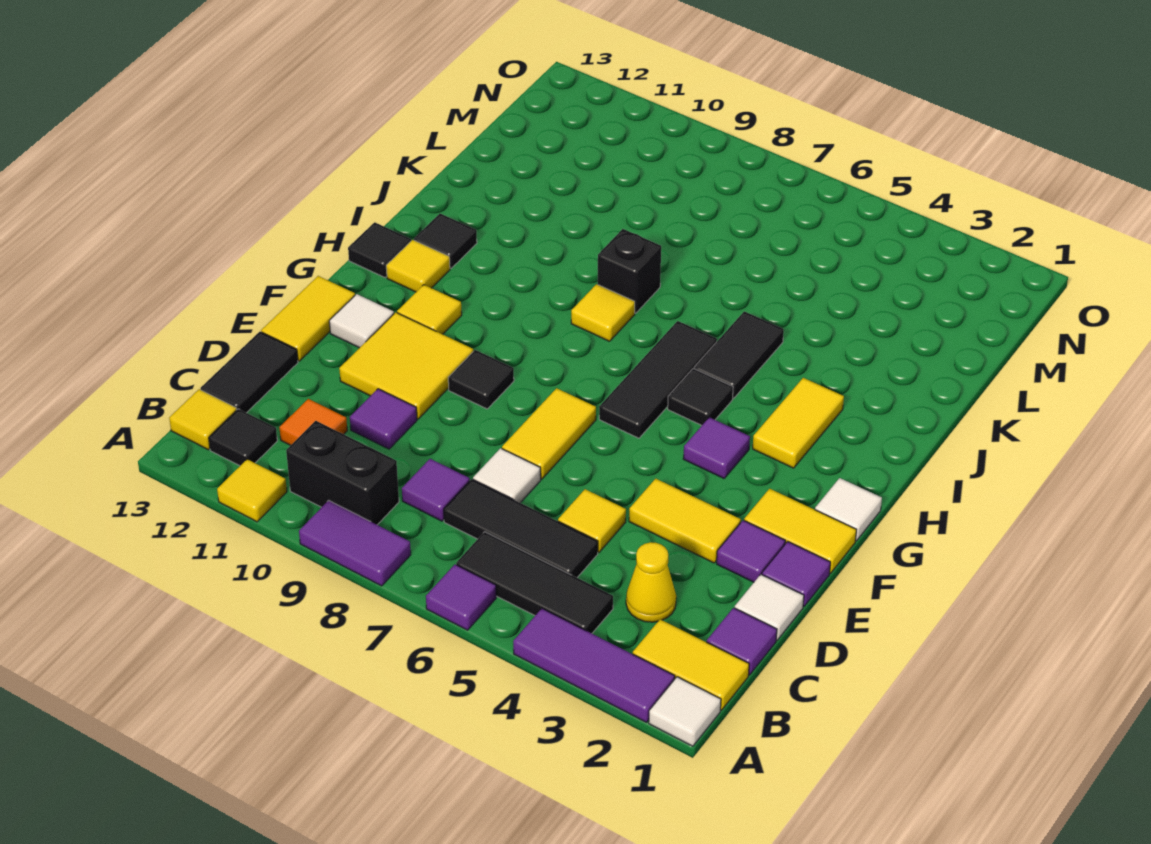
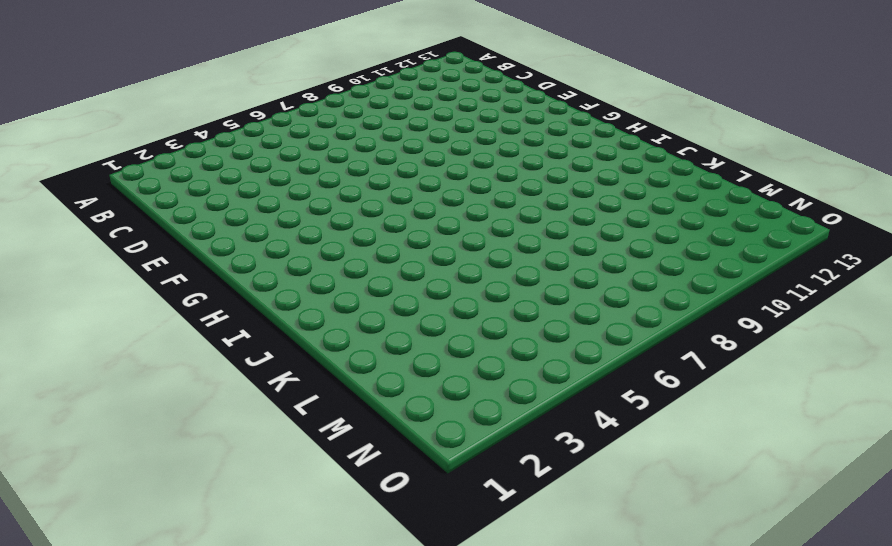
none -> white tile A1 level 1
none -> purple tile A2:A4 level 1
none -> purple tile A6 level 1
none -> purple tile A8:A9 level 1

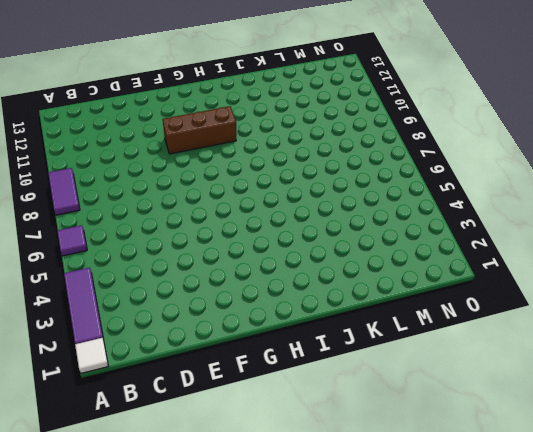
brown brick F10:H10 level 1 -> yellow tile E10:F11 level 1
none -> yellow tile A11 level 1
none -> yellow tile B1:B2 level 1
none -> black tile B4:B6 level 1
none -> black brick B9:B10 level 1

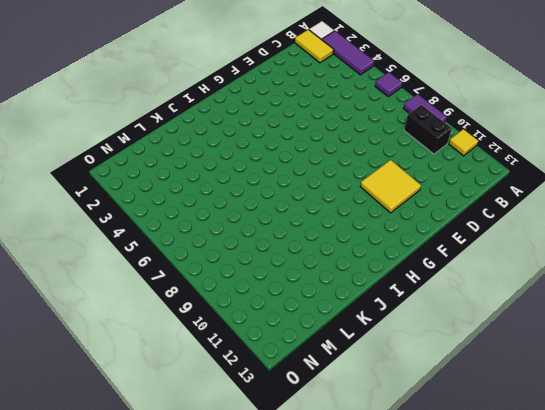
none -> black tile B4:B6 level 1
none -> black tile B12 level 1
none -> yellow tile B13 level 1
none -> purple tile C1 level 1

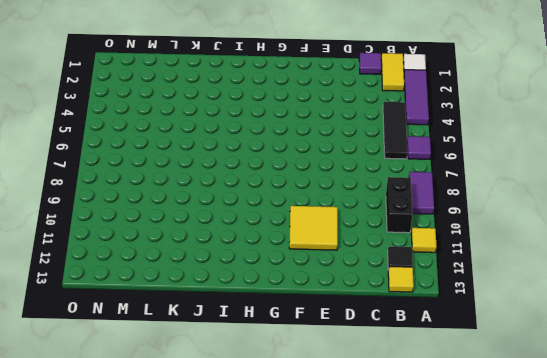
none -> yellow cone C3 level 1
none -> black tile C5:C7 level 1
none -> purple tile C8 level 1
none -> orange tile C11 level 1

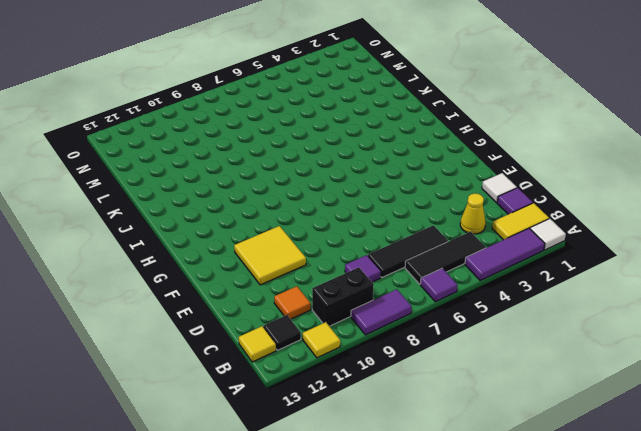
none -> black tile C13:D13 level 1
none -> yellow tile D5 level 1
none -> white tile D7 level 1
none -> purple tile D10 level 1

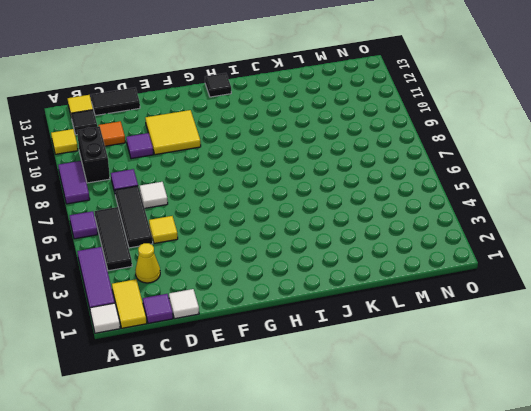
none -> purple tile E1 level 1
none -> purple tile E2 level 1
none -> yellow tile E3:E4 level 1
none -> yellow tile E7:F7 level 1

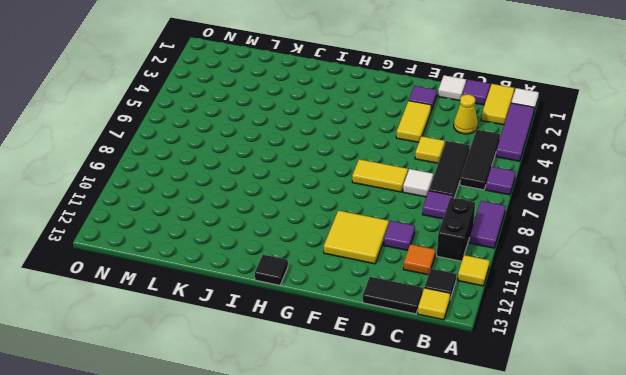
none -> purple tile E1 level 1
none -> yellow tile E13:F13 level 1
none -> yellow tile F1:F2 level 1
none -> black tile F9 level 1

